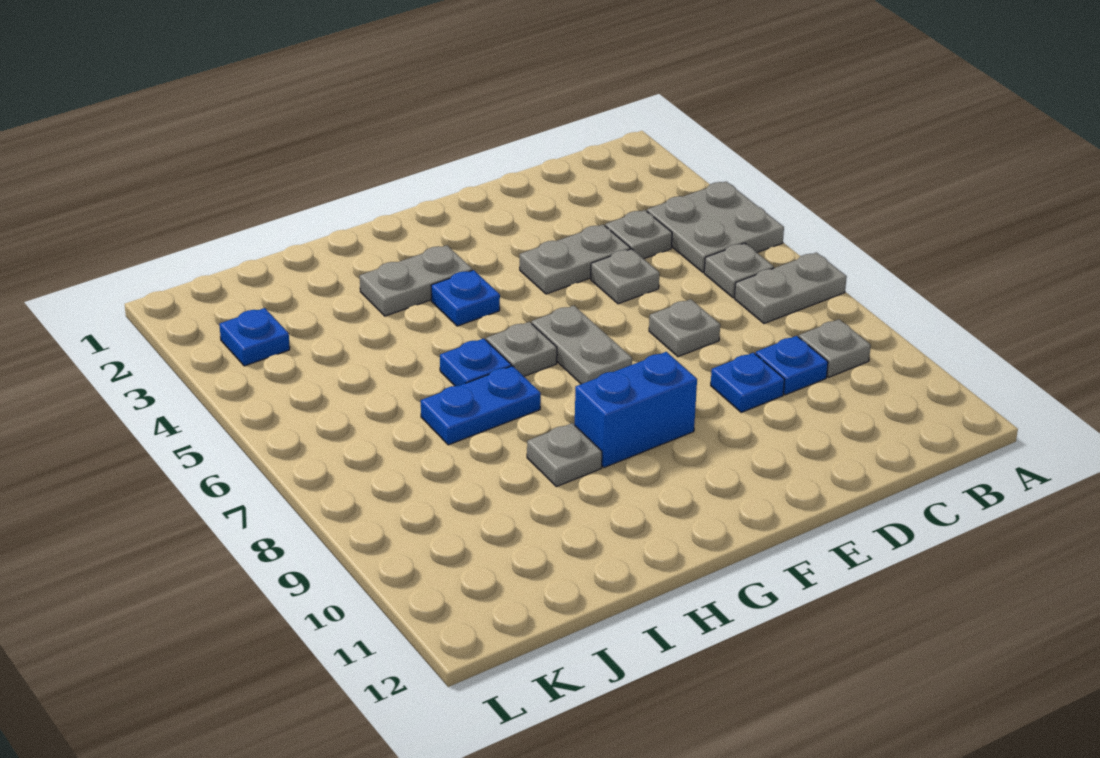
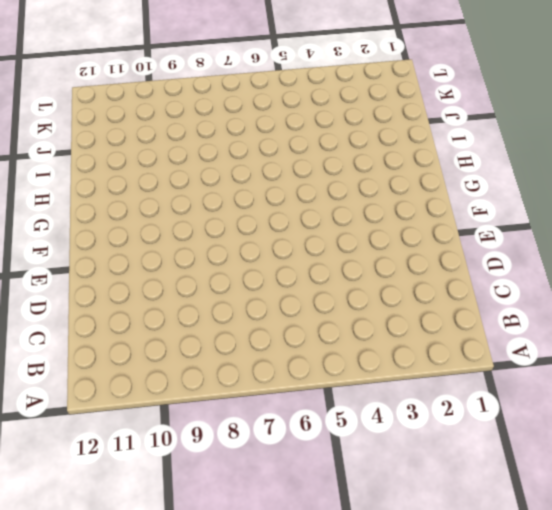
none -> grey plate A4:B5 level 1
none -> grey plate A7:B7 level 1
none -> grey plate B6 level 1

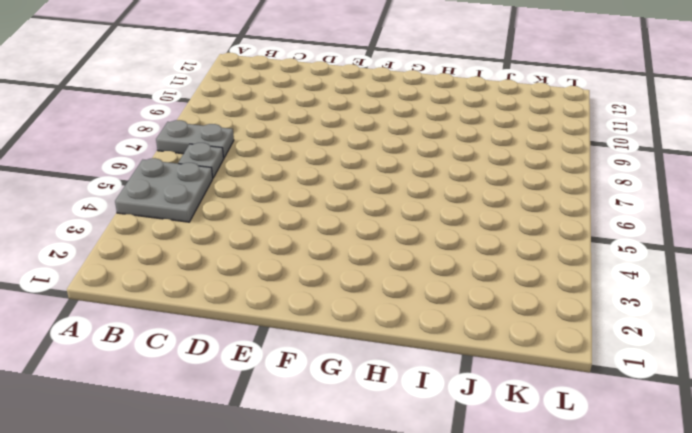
none -> grey plate B9 level 1
none -> grey plate C4 level 1
none -> blue plate C9 level 1

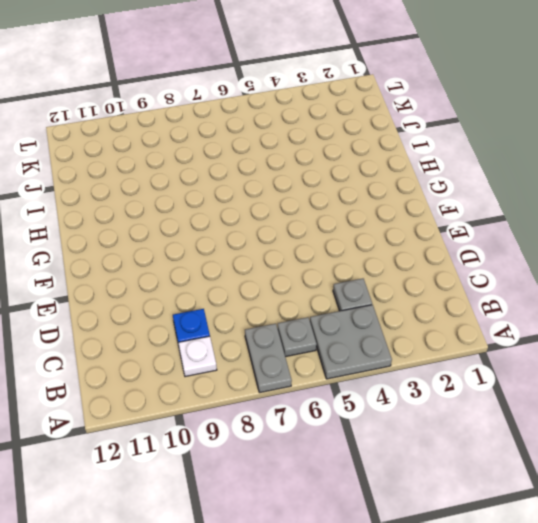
white plate B9 level 1 -> grey plate B9 level 1
none -> grey plate D4:E4 level 1
none -> grey plate D5 level 1
none -> grey plate D7 level 1

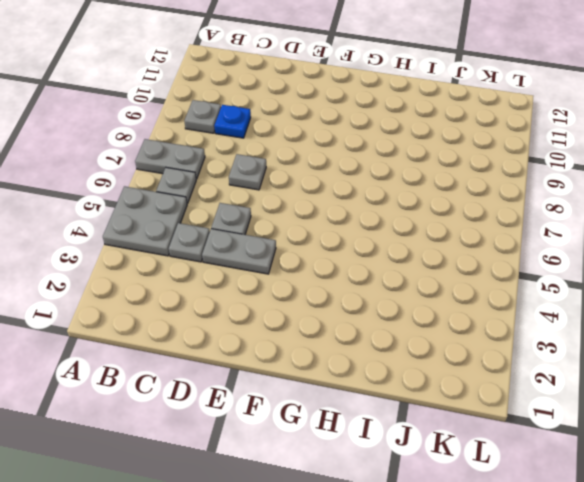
none -> blue plate D9 level 1
none -> grey plate F6:F7 level 1
none -> blue brick F9:G9 level 1

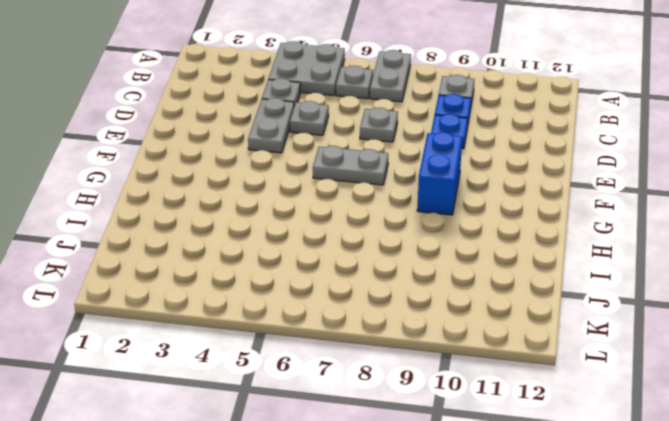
none -> grey plate G3:H3 level 1
none -> blue plate G4 level 1
none -> grey plate G6 level 1

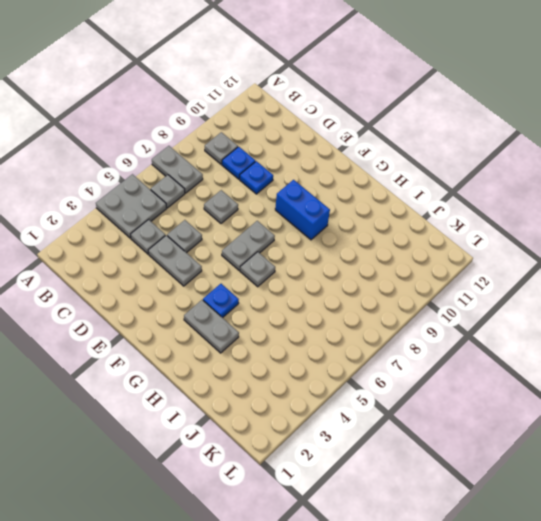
none -> blue plate H6 level 1
none -> blue plate H7:I7 level 1
none -> grey plate H9 level 1

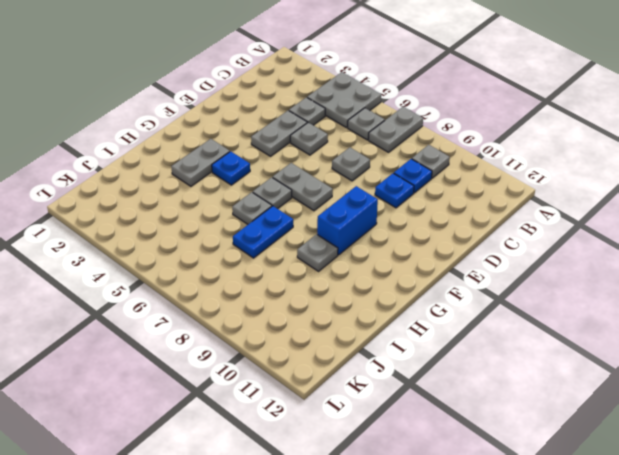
grey plate H6 level 1 -> blue plate H6 level 1
none -> blue plate K3 level 1

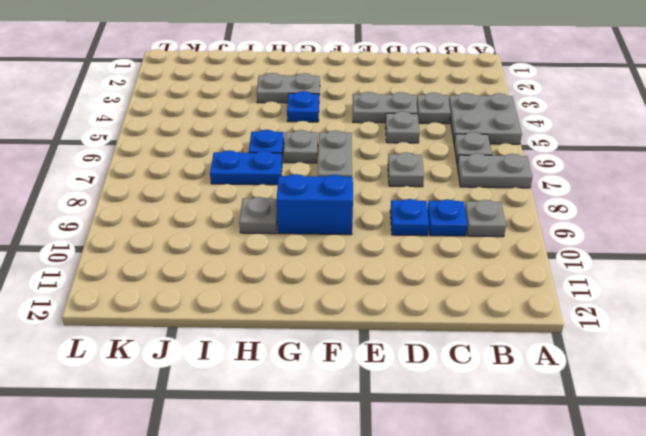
none -> blue plate K3 level 1

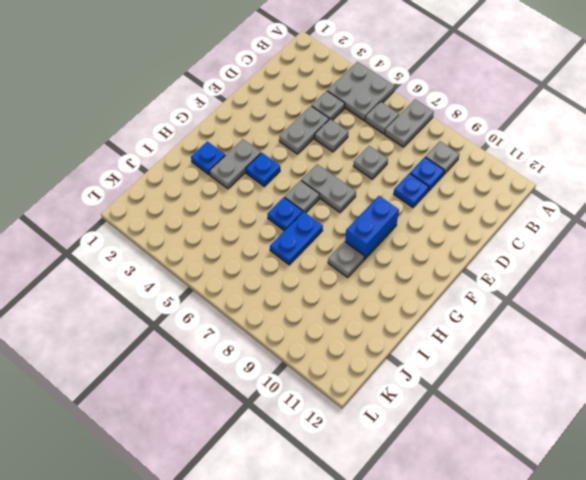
blue plate H2 level 1 -> blue plate K3 level 1

